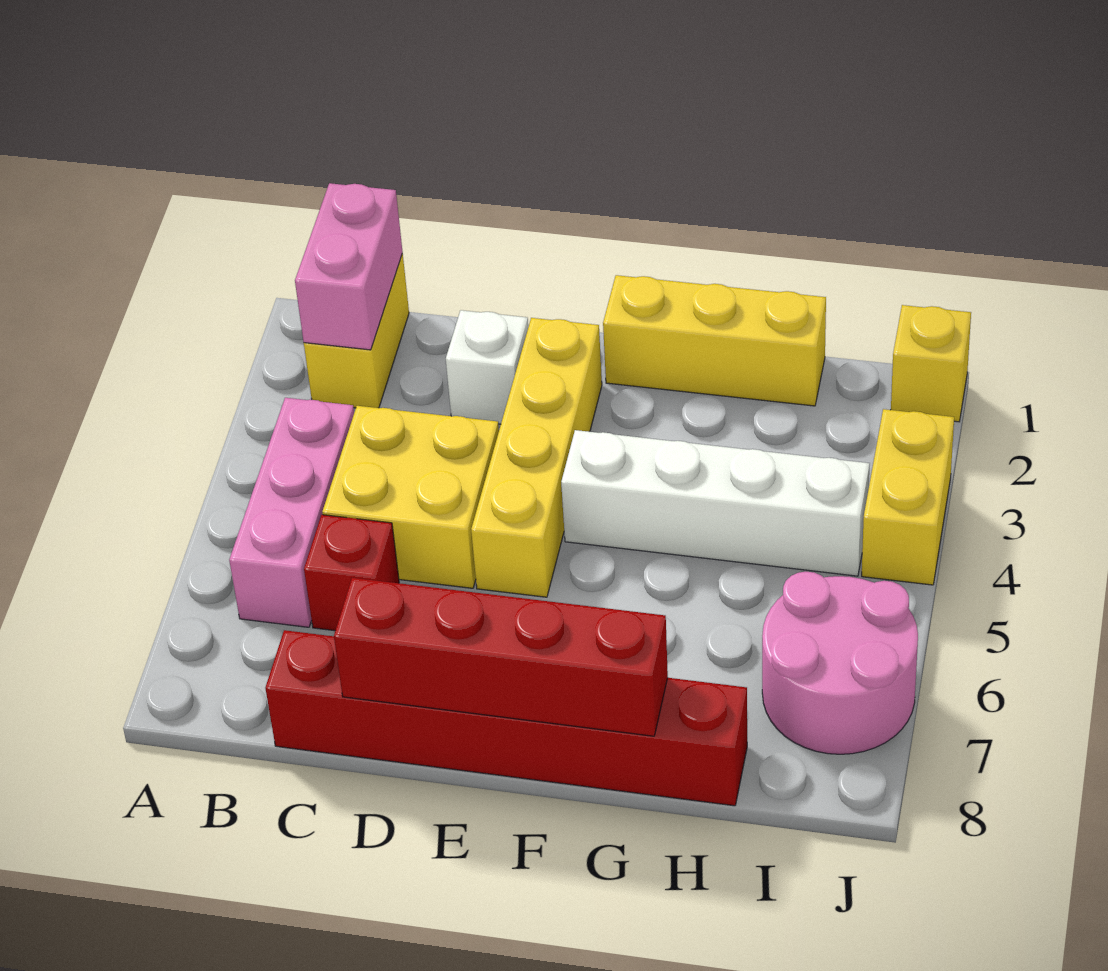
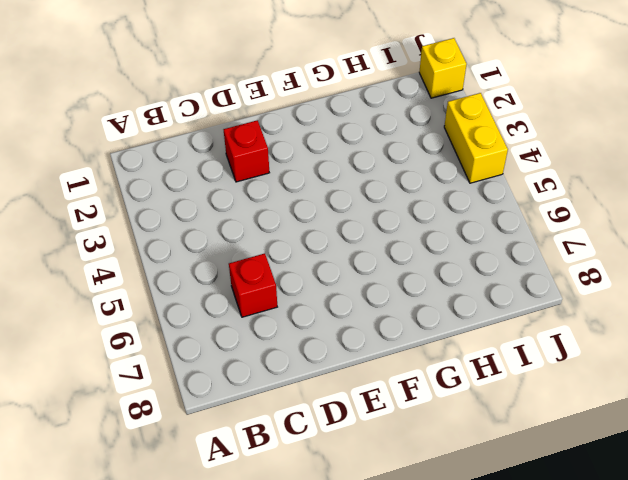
red brick D2 level 1 -> white brick D2 level 1
none -> yellow brick B1:B2 level 1
none -> pink brick B4:B6 level 1
none -> yellow brick C4:D5 level 1

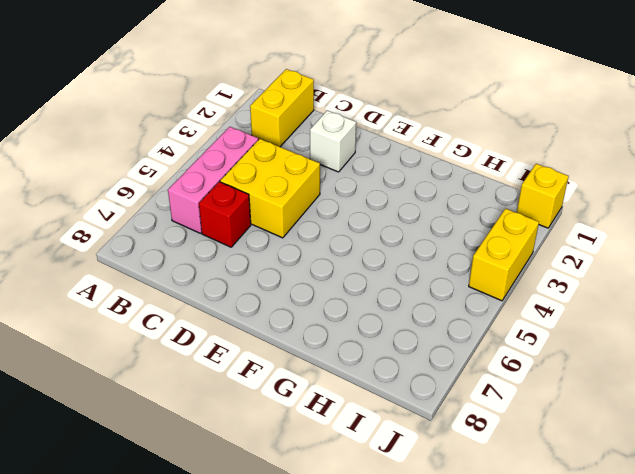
none -> red brick C8:H8 level 1
none -> yellow brick E2:E5 level 1
none -> yellow brick F1:H1 level 1

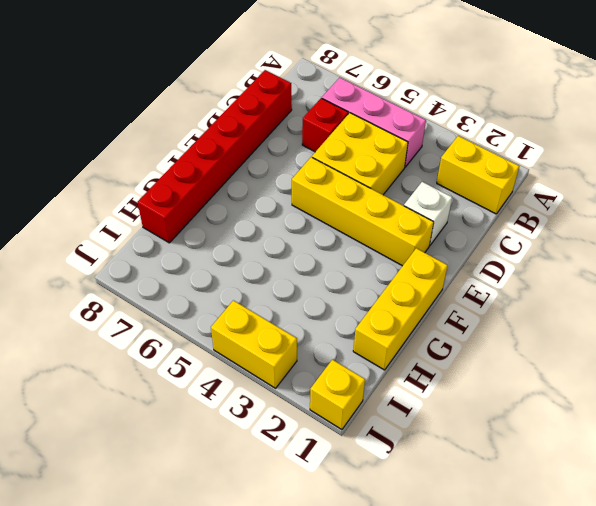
none -> white brick F4:I4 level 1
none -> pink round brick I6:J7 level 1
none -> pink brick B1:B2 level 2

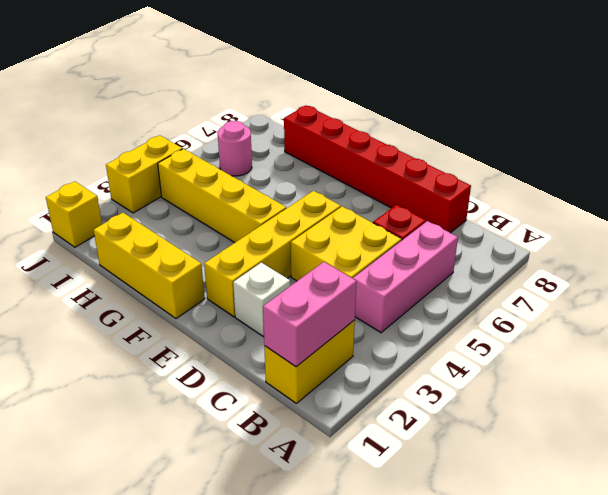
yellow brick F4:I4 level 1 -> white brick F4:I4 level 1
pink round brick I6 level 1 -> pink round brick I6:J7 level 1
none -> red brick D8:G8 level 2

